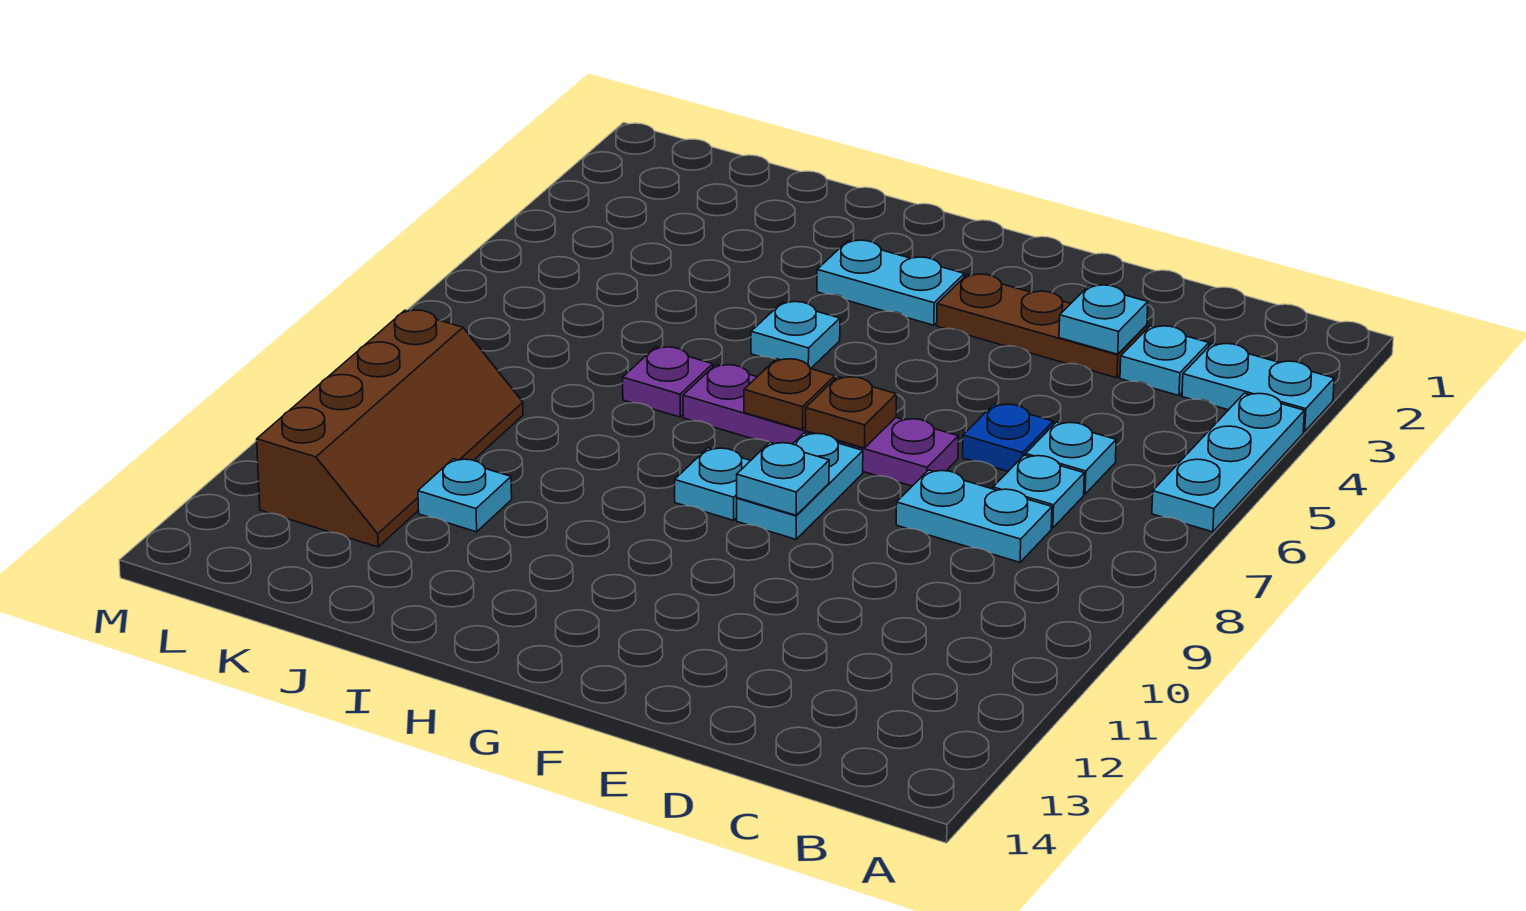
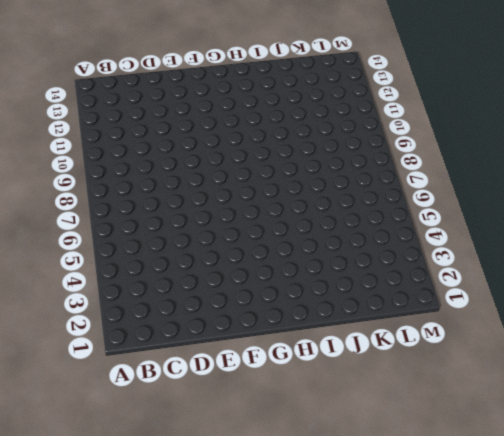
none -> cyan plate A3:B3 level 1
none -> cyan plate A4:A6 level 1
none -> cyan plate C3 level 1

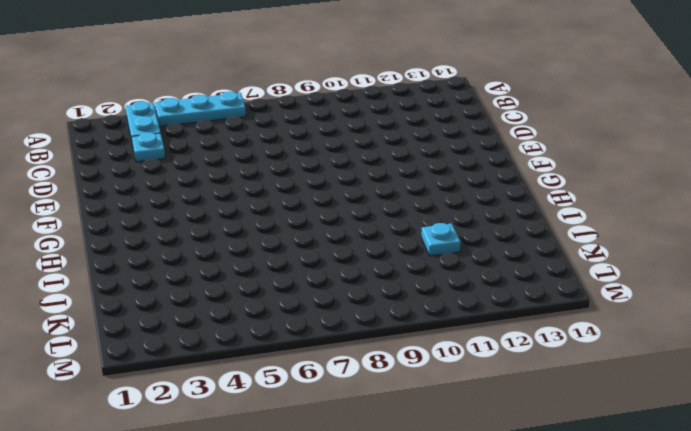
none -> cyan plate C6 level 1
none -> cyan plate C7 level 1
none -> cyan plate C8:D8 level 1

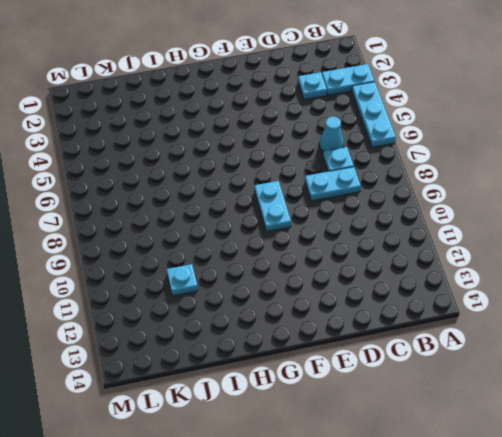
cyan cone C6 level 1 -> cyan plate C6 level 1
none -> brown plate D3:F3 level 1
none -> blue plate D6 level 1
none -> purple plate E7:H7 level 1

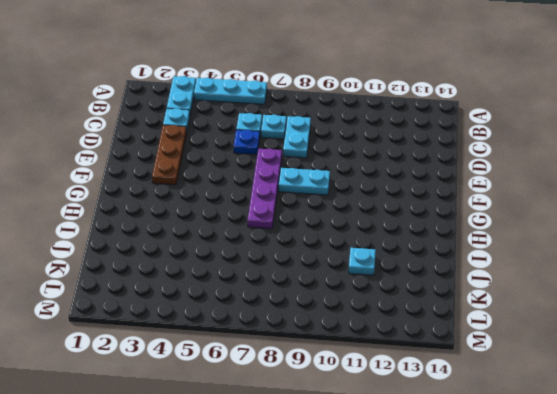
none -> cyan plate G3:H3 level 1
none -> cyan plate G9 level 1
none -> cyan plate H5 level 1

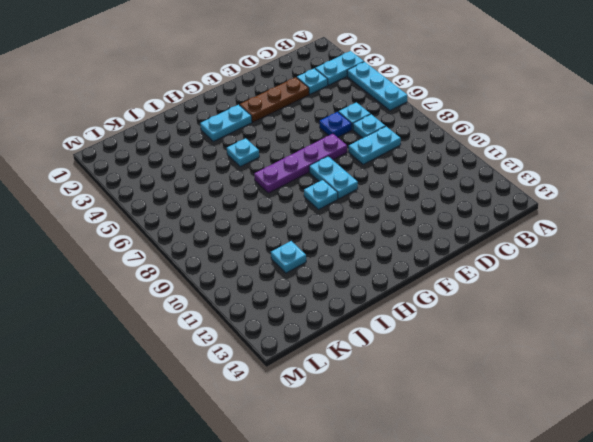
none -> purple plate I7 level 1
none -> brown slope K9:L12 level 1 top L
none -> cyan plate D3 level 2

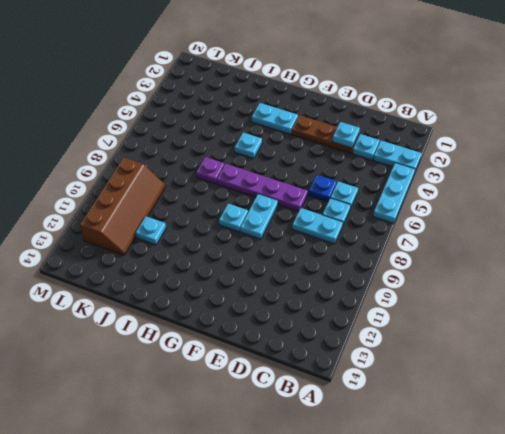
none -> brown plate F7 level 2
none -> cyan plate F9 level 2
none -> brown plate G7 level 2

